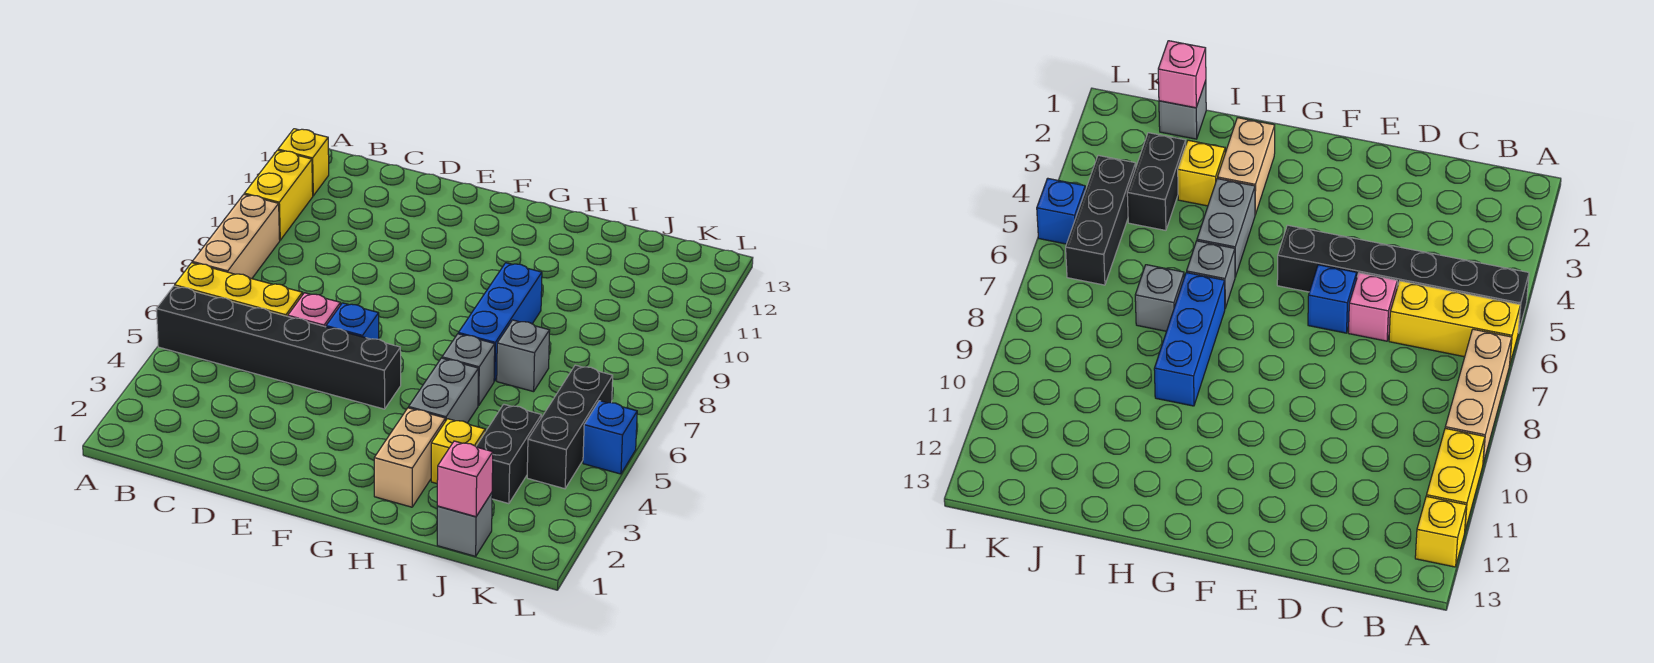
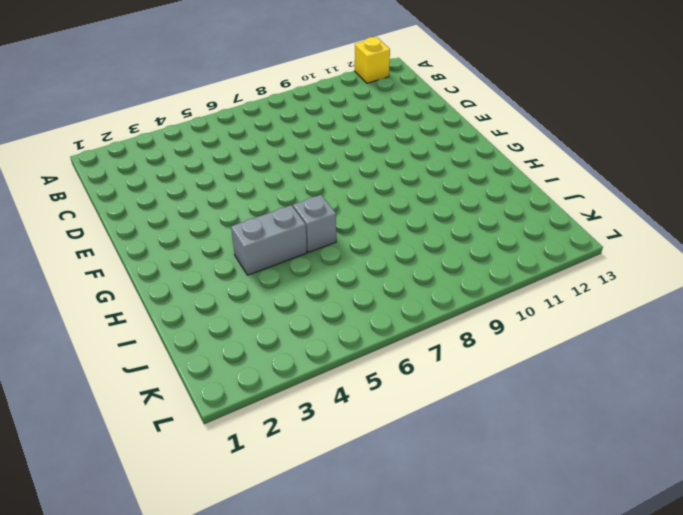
none -> black brick A5:F5 level 1
none -> yellow brick A6:C6 level 1
none -> tan brick A7:A9 level 1

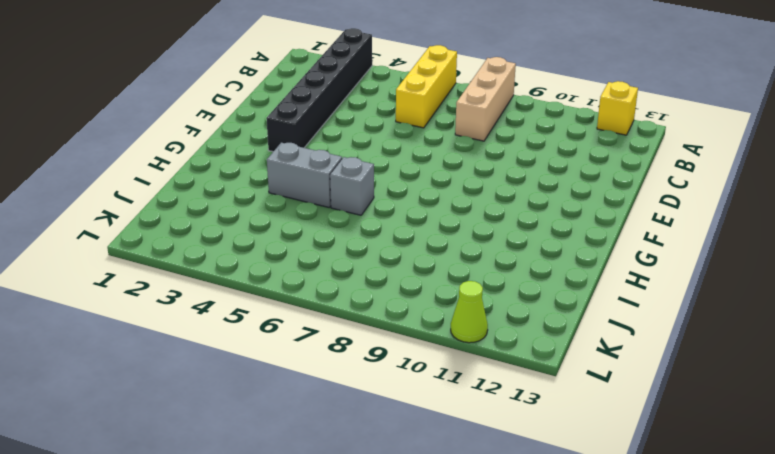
black brick A3:F3 level 1 -> black brick A5:F5 level 1
tan brick A8:C8 level 1 -> tan brick A7:A9 level 1
lime cone L11 level 1 -> none
none -> yellow brick A10:A11 level 1
none -> pink brick D6 level 1
none -> blue brick E6 level 1

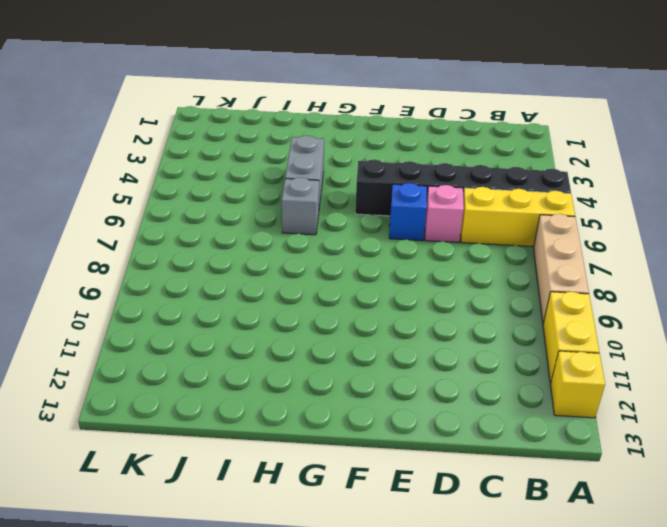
none -> tan brick H2:H3 level 1
none -> blue brick H7:H9 level 1
none -> yellow brick I3 level 1

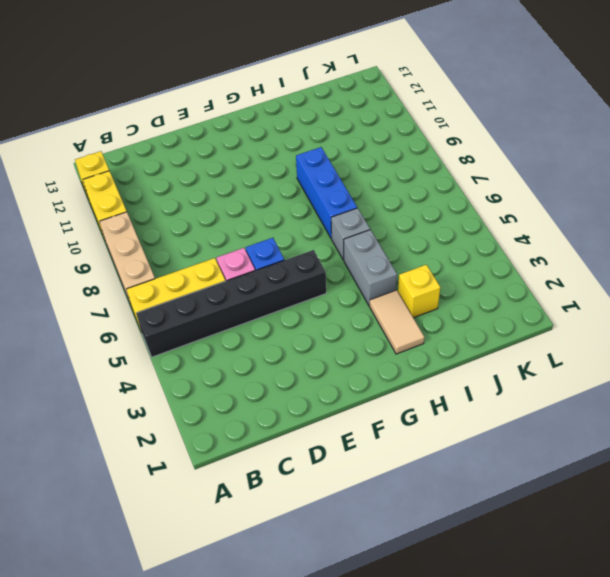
tan tile H2:H3 level 1 -> tan brick H2:H3 level 1
none -> grey brick I7 level 1
none -> grey brick J1 level 1
none -> black brick J3:J4 level 1

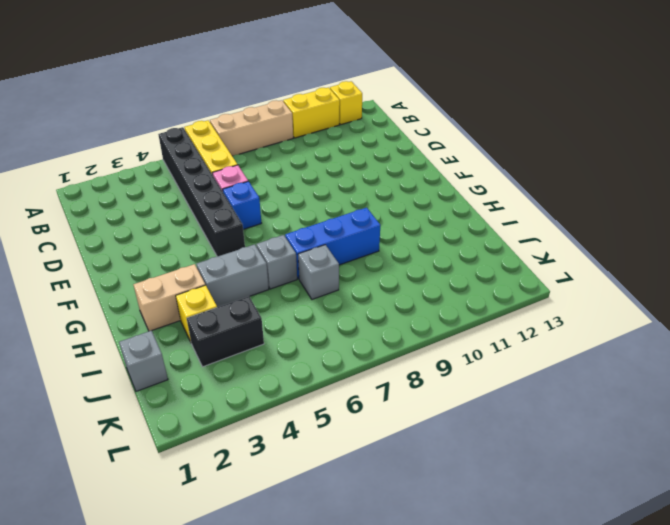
none -> black brick K4:K6 level 1
none -> blue brick L5 level 1
none -> pink brick J1 level 2

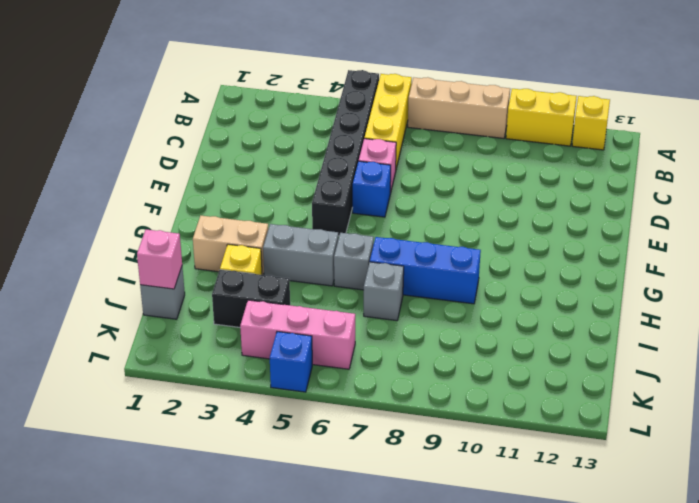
pink brick K4:K6 level 1 -> black brick K4:K6 level 1

